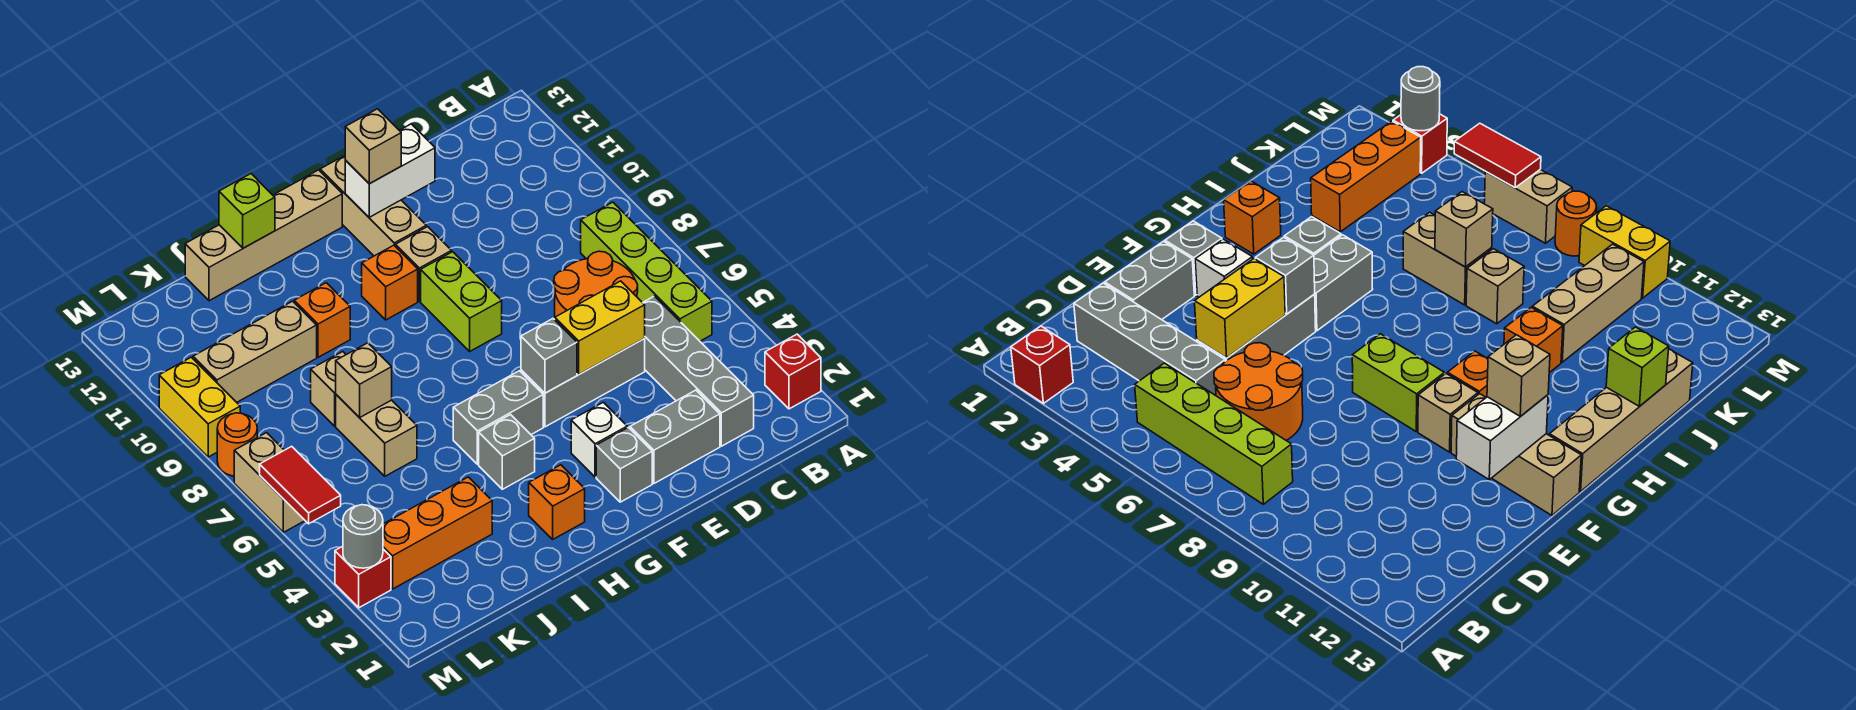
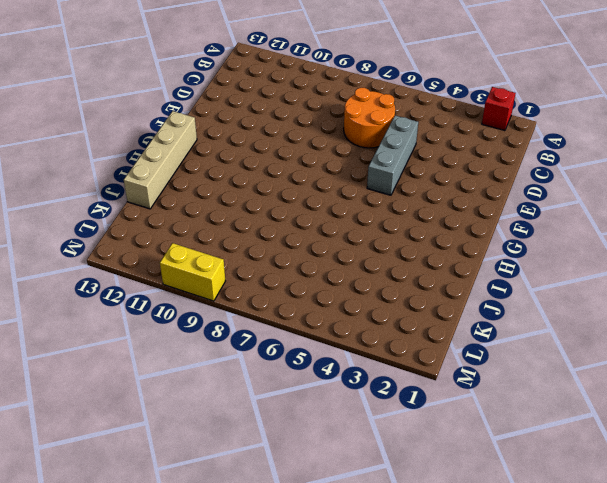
none -> lime brick B5:B8 level 1
none -> grey brick C2:C5 level 1
none -> grey brick D2:E2 level 1
none -> grey brick F2 level 1

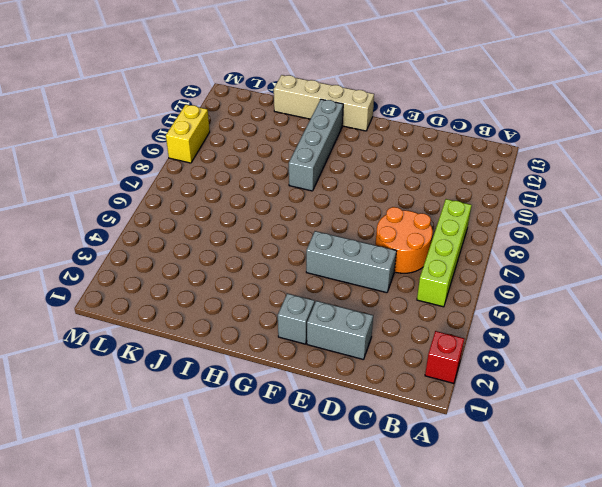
grey brick H9:H12 level 1 -> grey brick C2:C5 level 1
none -> white brick F3 level 1
none -> lime brick F8:F9 level 1
none -> tan brick F10 level 1
none -> tan brick F11:F13 level 1

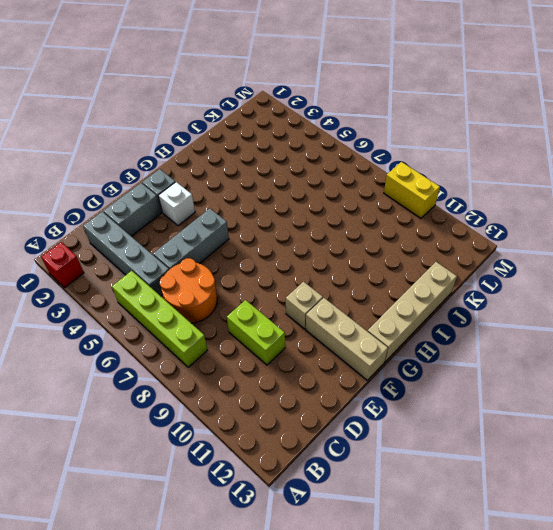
lime brick D9:D10 level 1 -> lime brick F8:F9 level 1
none -> grey brick G5:H5 level 1
none -> orange brick G10 level 1
none -> orange brick H2 level 1
none -> grey brick H4 level 1

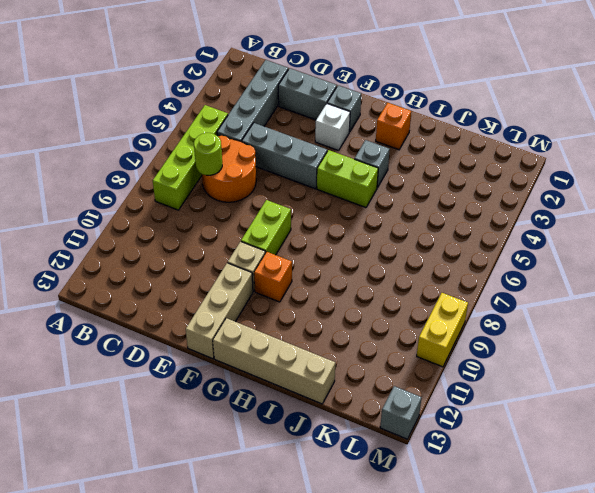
lime round brick C7 level 2 -> none
lime brick G5:H5 level 1 -> grey brick G5:H5 level 1
grey brick M13 level 1 -> grey brick F5 level 2
none -> red brick A2 level 1
none -> orange brick I10 level 1
none -> orange brick J3:L3 level 1
none -> tan brick J6:J7 level 1

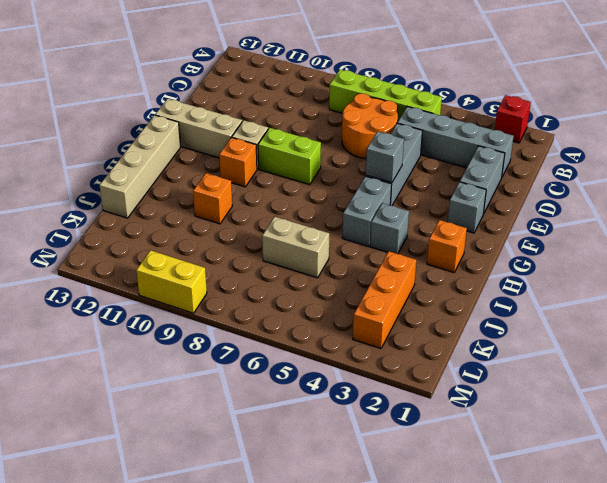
none -> white brick F3 level 1
none -> tan brick J8 level 1
none -> tan brick J10:L10 level 1
none -> red brick M3 level 1

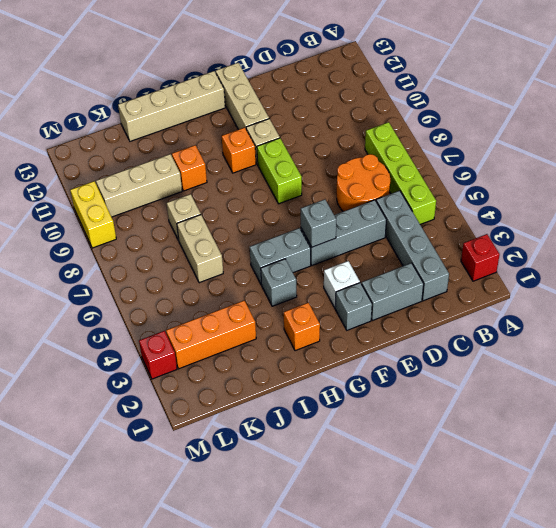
none -> tan brick M6:M7 level 1
none -> orange round brick M8 level 1
none -> yellow brick D5:E5 level 2
none -> white brick E12:F12 level 2

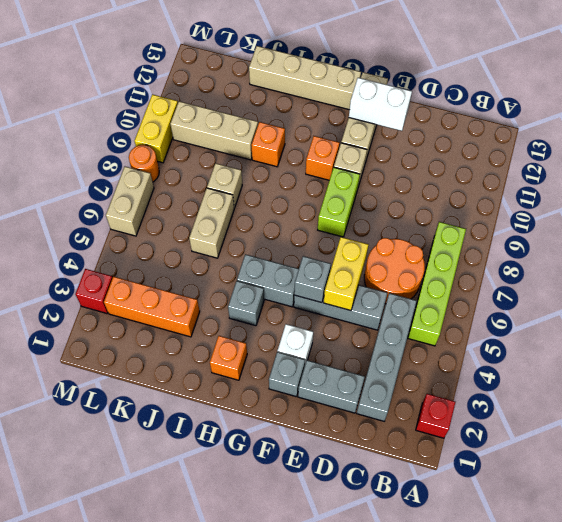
yellow brick E5:E6 level 2 -> yellow brick D5:E5 level 2
none -> lime brick I13 level 2
none -> tan brick J7 level 2
none -> grey round brick M3 level 2
none -> red tile M5:M6 level 2

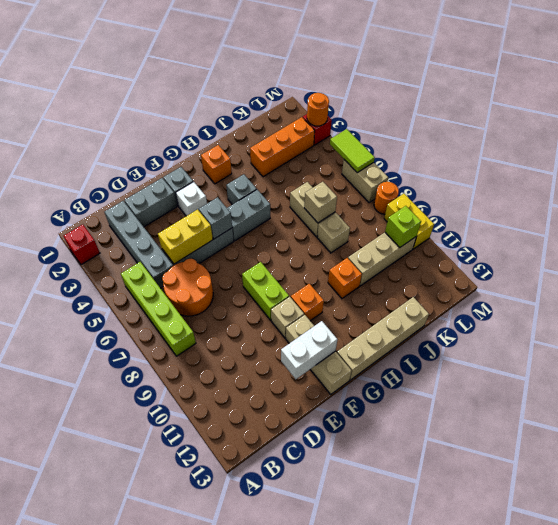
lime brick L10 level 2 -> lime brick I13 level 2
orange round brick M3 level 2 -> grey round brick M3 level 2
lime tile M5:M6 level 2 -> red tile M5:M6 level 2
none -> tan brick F12 level 3

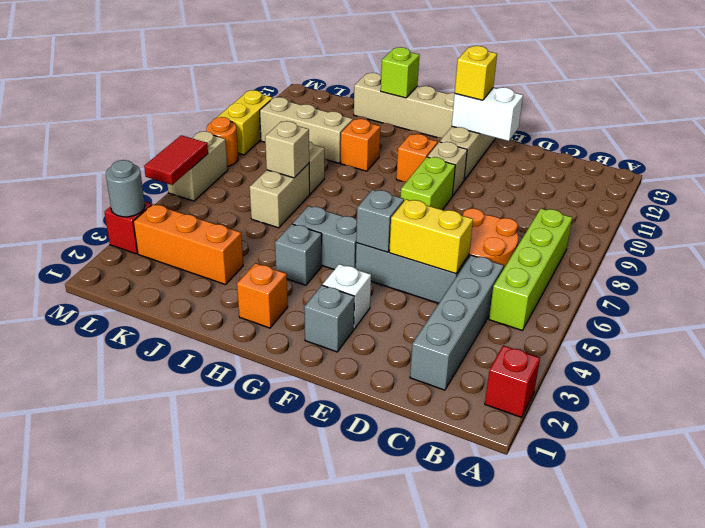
yellow brick F12 level 3 -> tan brick F12 level 3
none -> grey brick D2:E2 level 1

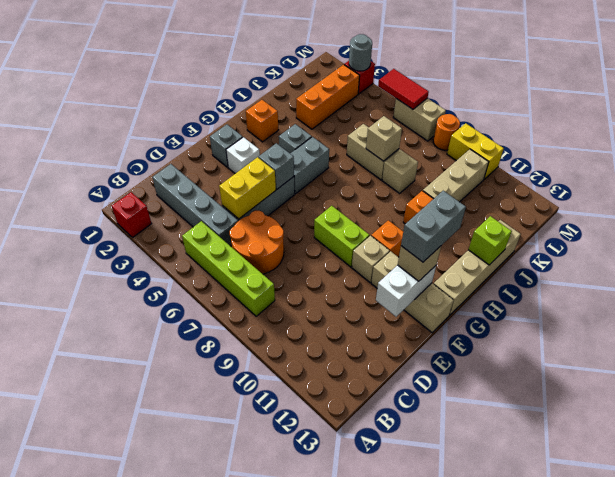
grey brick F12:G12 level 4 -> grey brick D2:E2 level 1

